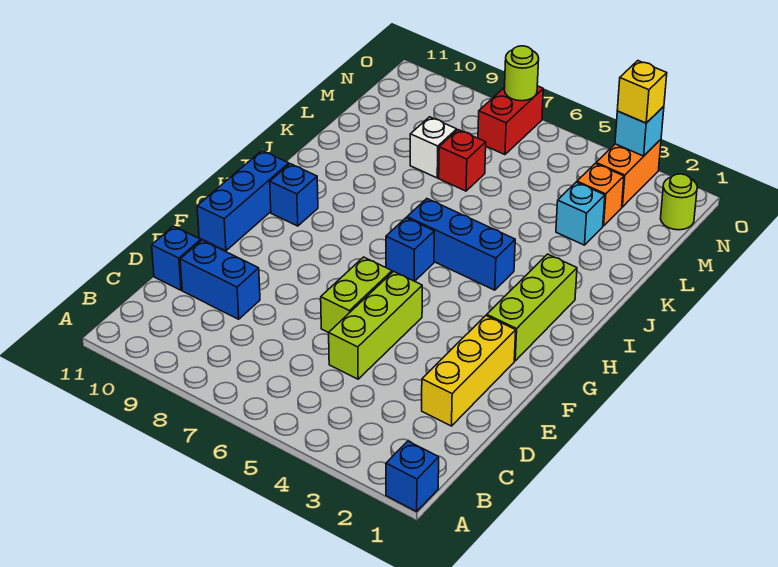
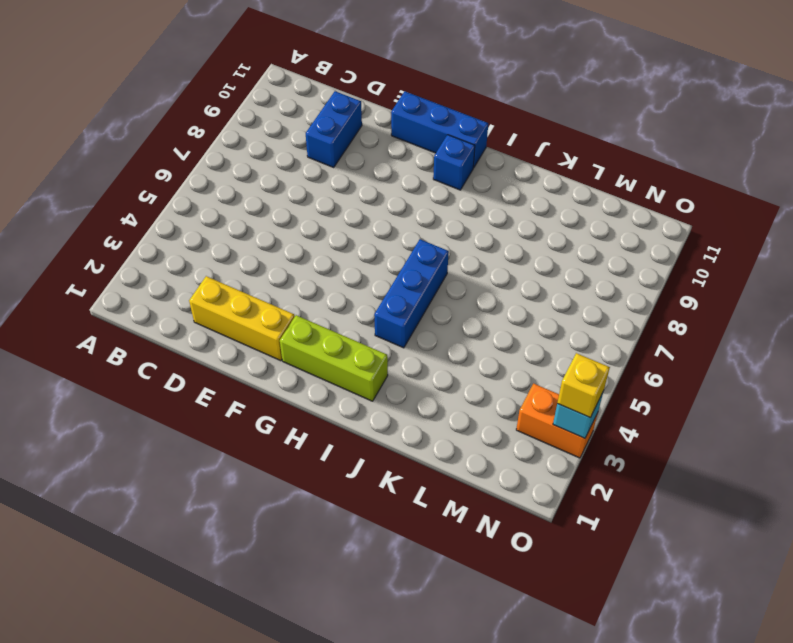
none -> blue brick A1 level 1
none -> lime brick D5:F5 level 1
none -> blue brick D11 level 1

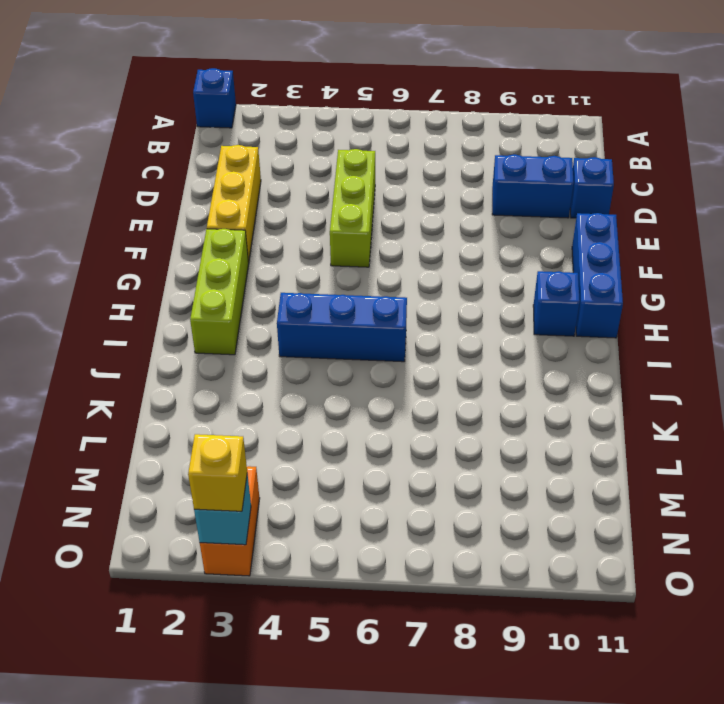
none -> lime brick E6:F6 level 1
none -> blue brick H6 level 1
none -> cyan brick L3 level 1

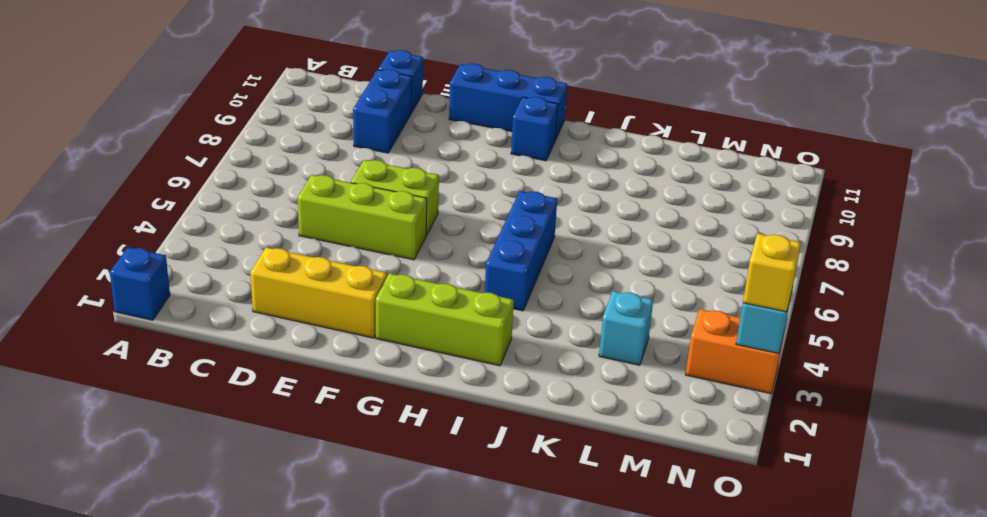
none -> blue brick H6 level 1
none -> red brick L7 level 1
none -> white brick L8 level 1

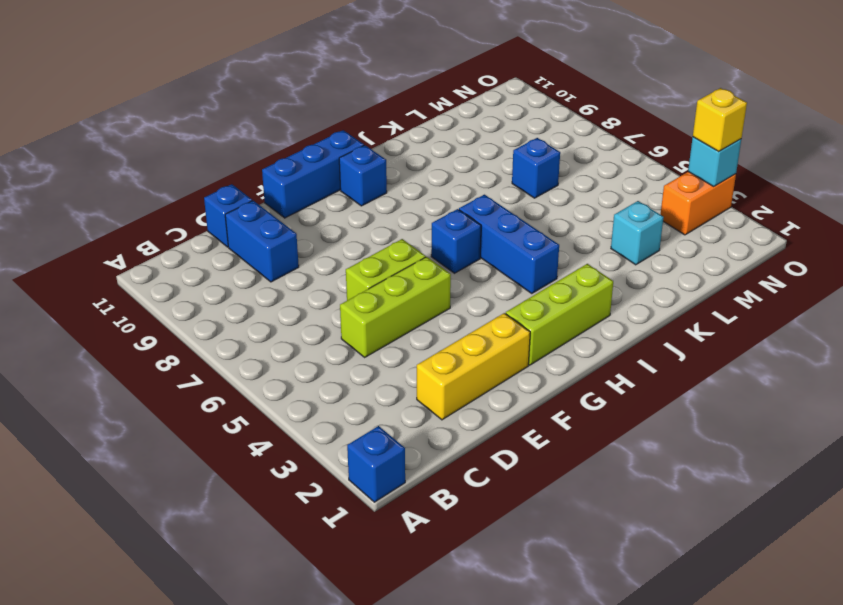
blue brick L7 level 1 -> red brick L7 level 1
none -> white brick L8 level 1
none -> orange brick M3 level 1
none -> lime round brick N1 level 1

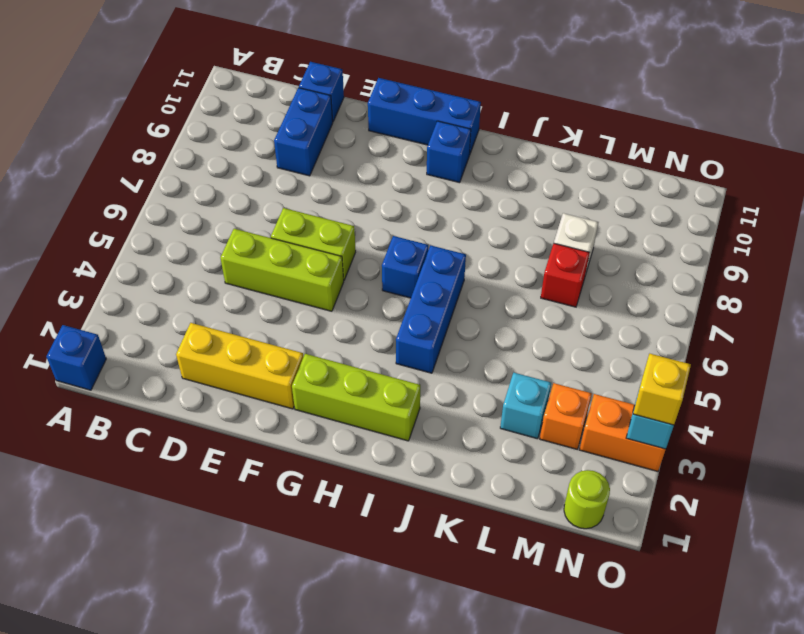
none -> red brick N7:O7 level 1
none -> lime round brick O7 level 2

